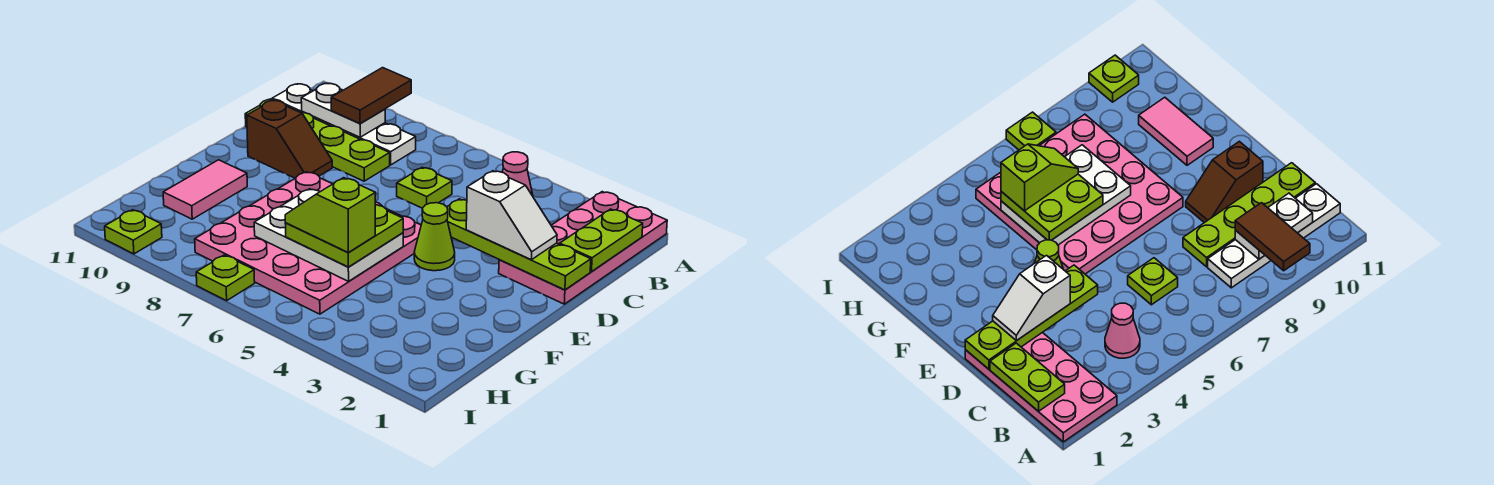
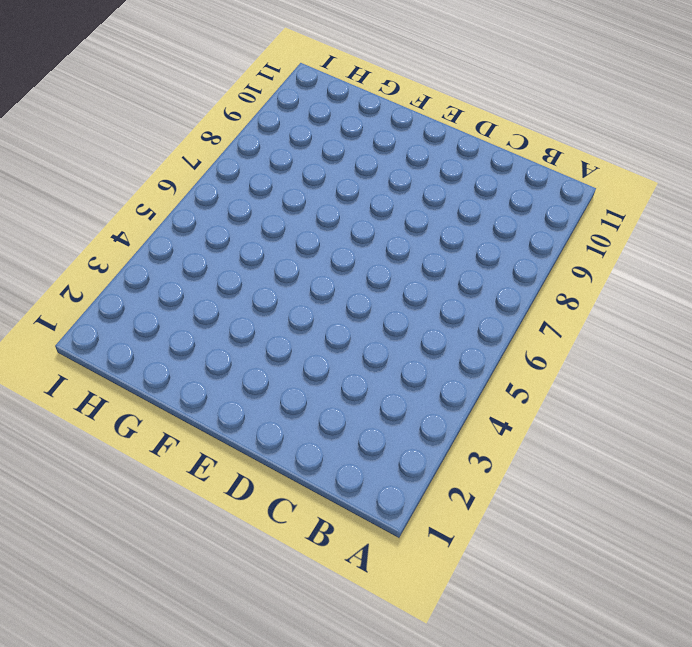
none -> pink plate A1:D2 level 1
none -> pink cone B4 level 1
none -> white plate B8:B11 level 1

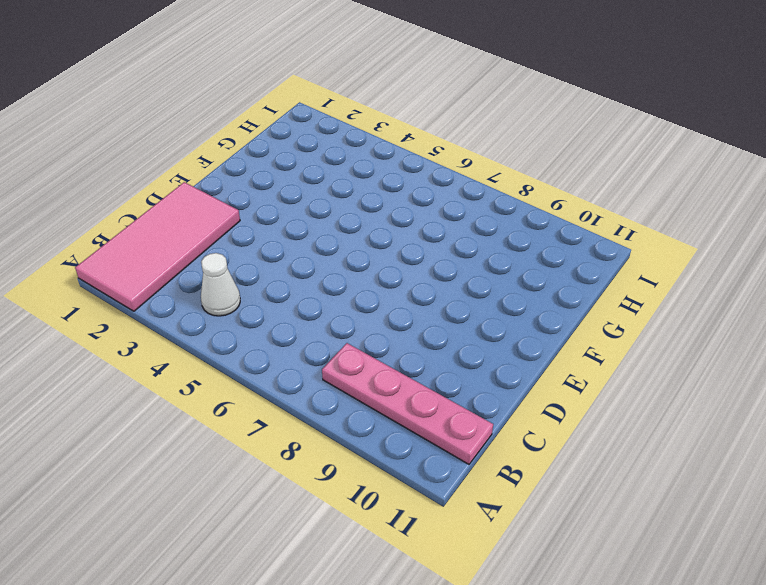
pink tile A1:D2 level 1 -> pink plate A1:D2 level 1
white cone B4 level 1 -> pink cone B4 level 1
pink plate B8:B11 level 1 -> white plate B8:B11 level 1
none -> lime plate C6 level 1
none -> lime plate C8:C11 level 1
none -> brown slope D9:D10 level 1 top 10

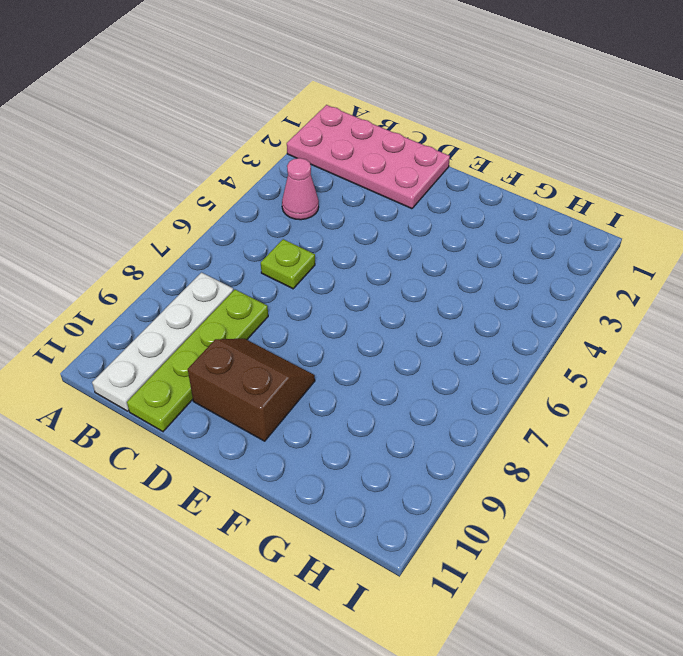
brown slope D9:E10 level 1 top 10 -> brown slope D9:D10 level 1 top 10
none -> lime cone E4 level 1
none -> pink plate E5:H8 level 1
none -> pink tile F10:G10 level 1

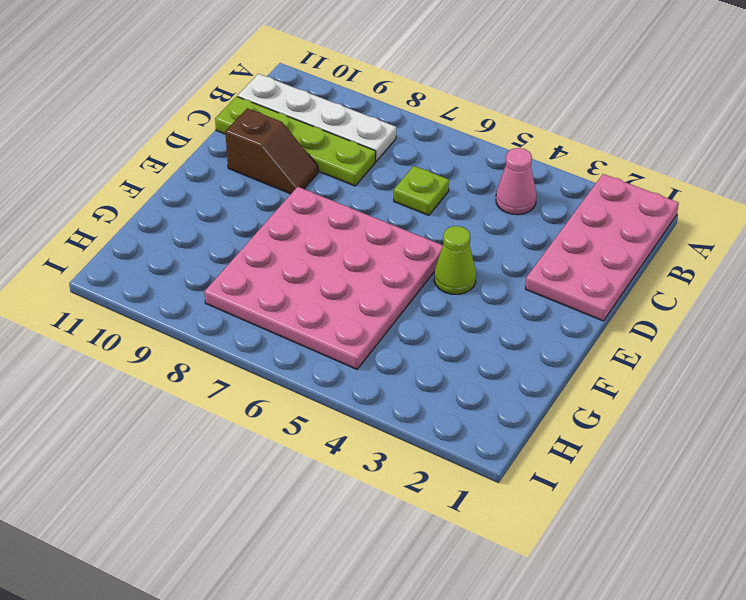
none -> pink tile F10:G10 level 1
none -> lime plate I7 level 1
none -> lime plate I10 level 1

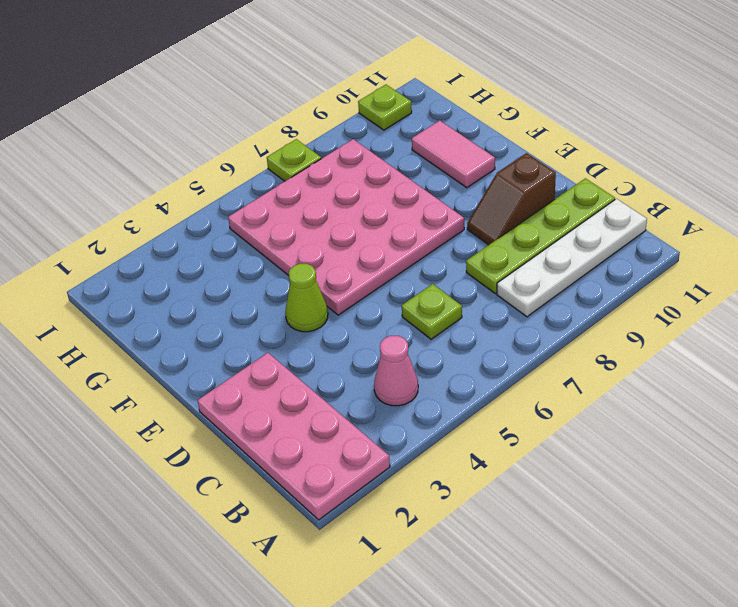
none -> lime plate B1:C1 level 2
none -> white plate B9:B10 level 2
none -> lime plate D1:D4 level 2

